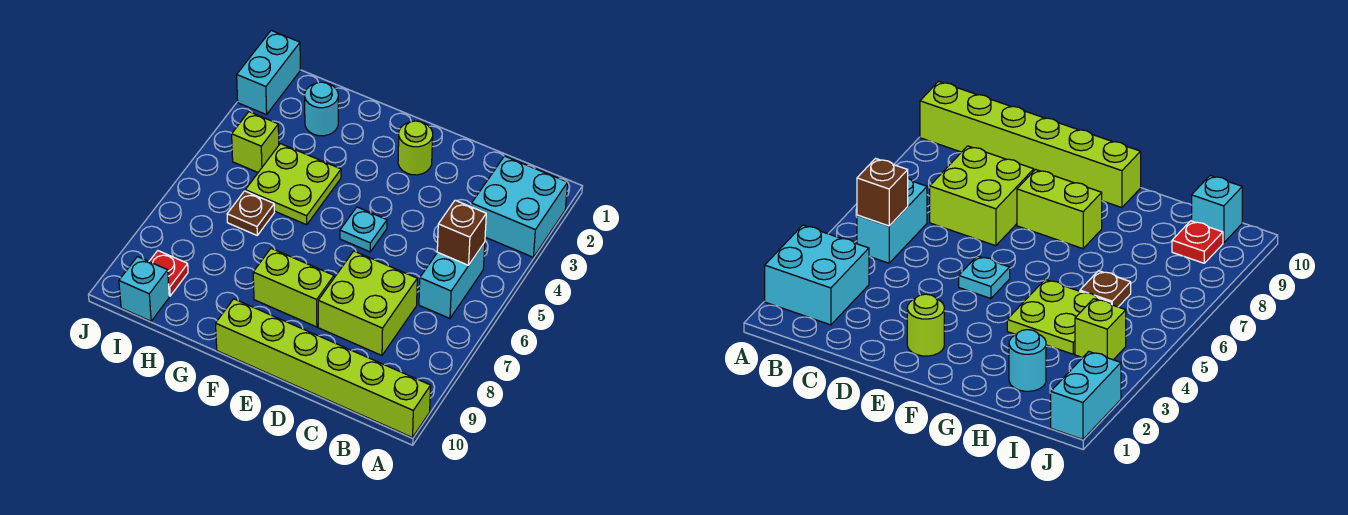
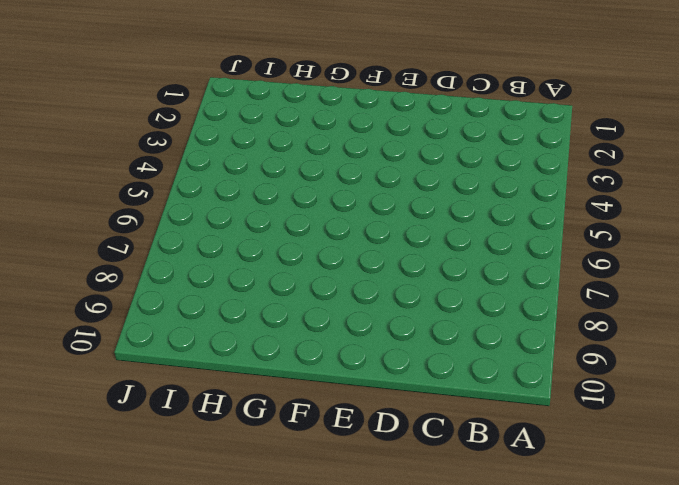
none -> cyan brick A2:B3 level 1
none -> lime brick A10:F10 level 1
none -> cyan brick B5:B6 level 1

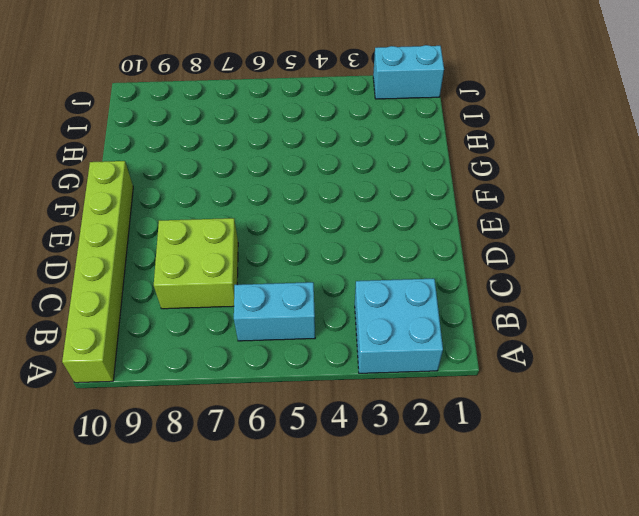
none -> lime round brick E2 level 1
none -> cyan plate E5 level 1
none -> lime brick E8:F8 level 1

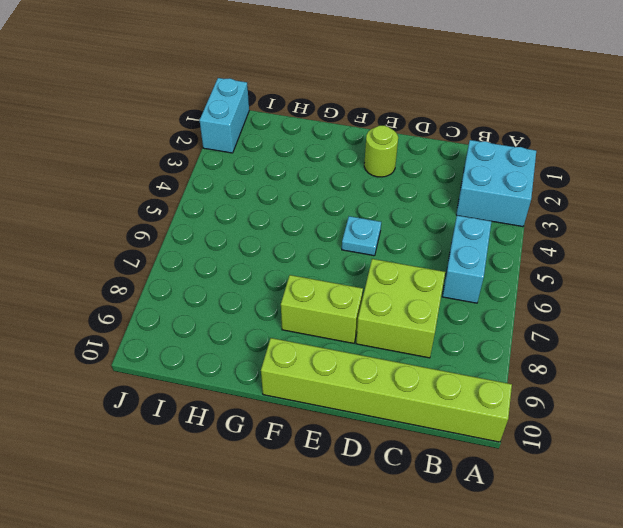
none -> lime plate G4:H5 level 1
none -> cyan round brick H2 level 1
none -> brown plate H6 level 1

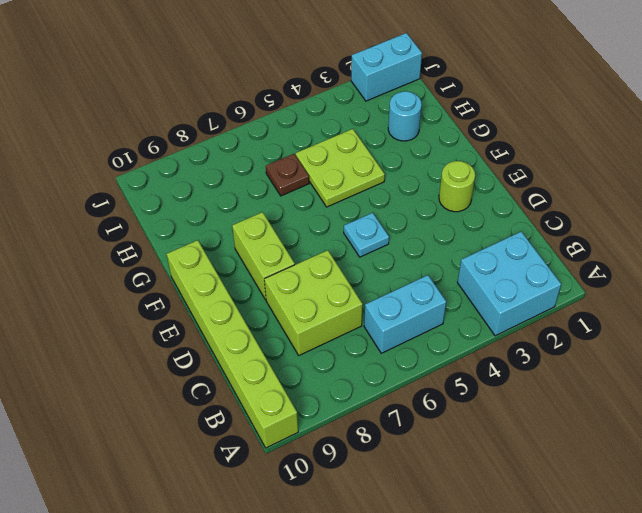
none -> lime brick I4 level 1
none -> red plate I9 level 1
none -> cyan brick I10 level 1

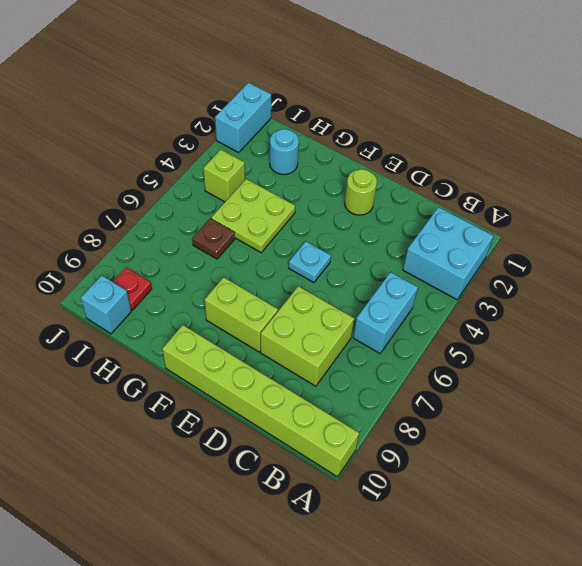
none -> brown brick B5 level 2

